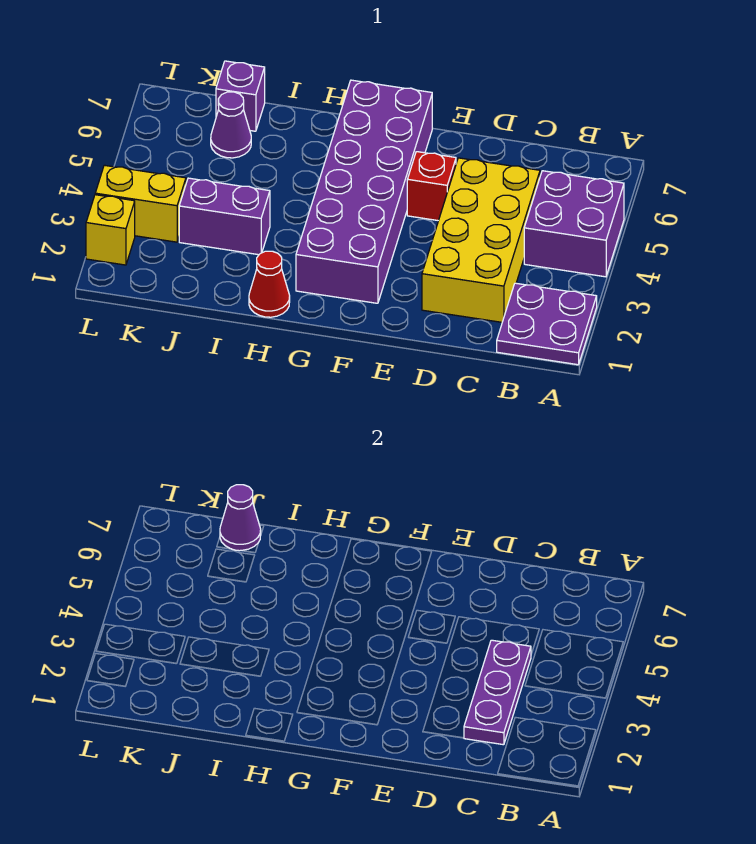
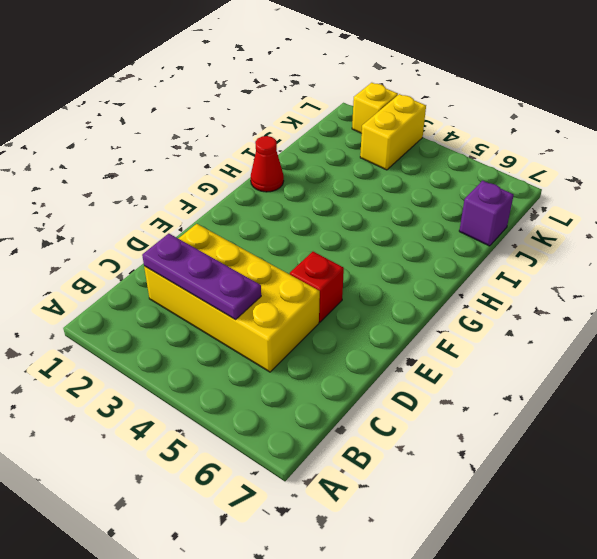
none -> purple plate A1:B2 level 1
none -> purple brick A4:B5 level 1
none -> purple brick F2:G7 level 1

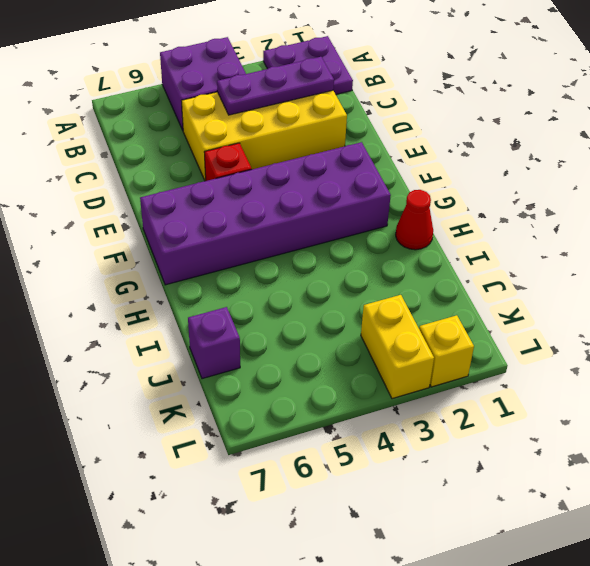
none -> purple brick I3:J3 level 1
none -> purple cone J6 level 1
none -> purple cone J7 level 2

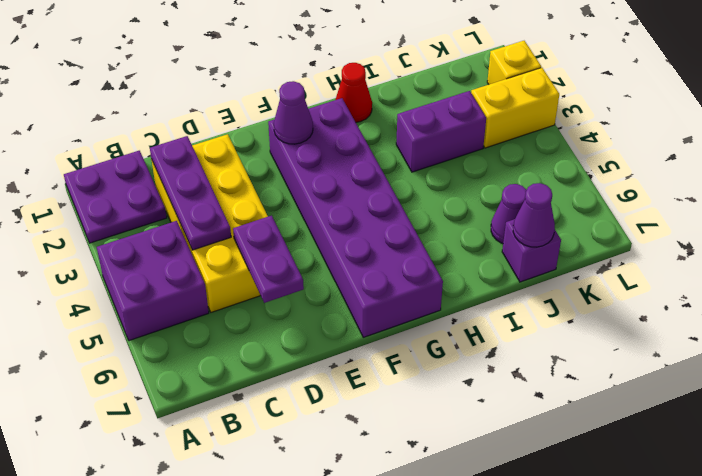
purple plate D5:D6 level 2 -> none
purple cone F2 level 2 -> none
none -> red brick E5 level 1

